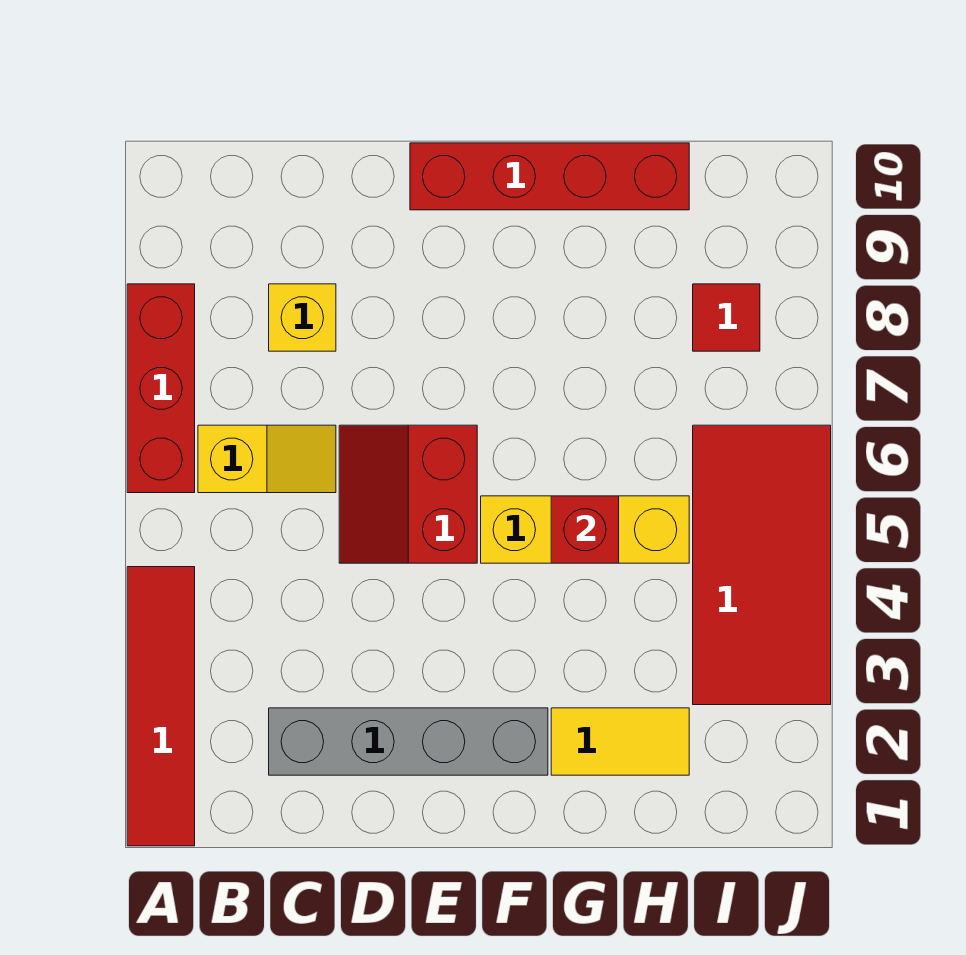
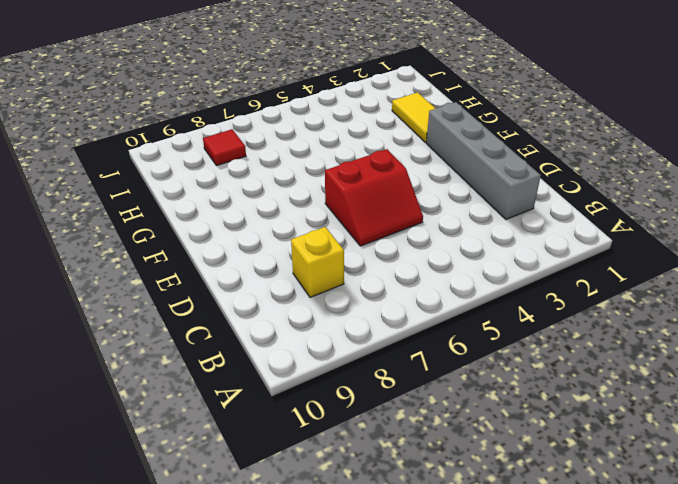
none -> red tile A1:A4 level 1
none -> red brick A6:A8 level 1
none -> yellow slope B6:C6 level 1 top B

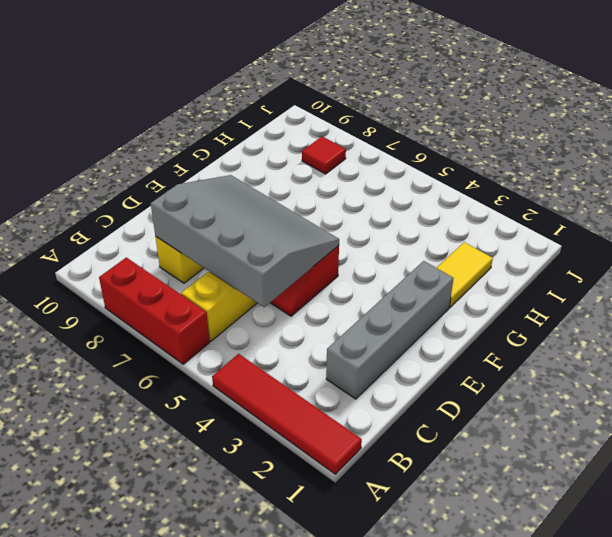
grey slope C5:E8 level 2 top C -> none
none -> red brick E10:H10 level 1
none -> yellow brick F5:H5 level 1
none -> red tile I3:J6 level 1

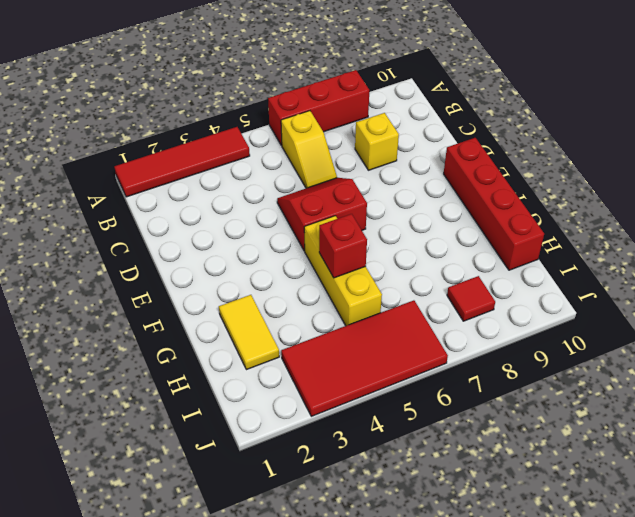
none -> grey brick C2:F2 level 1

